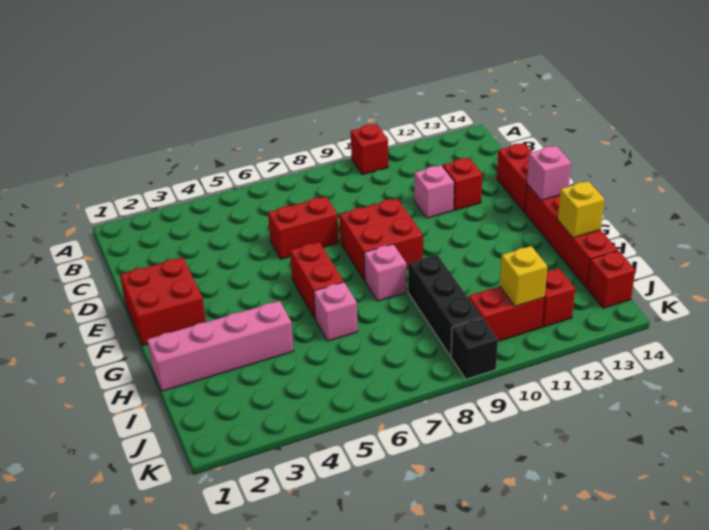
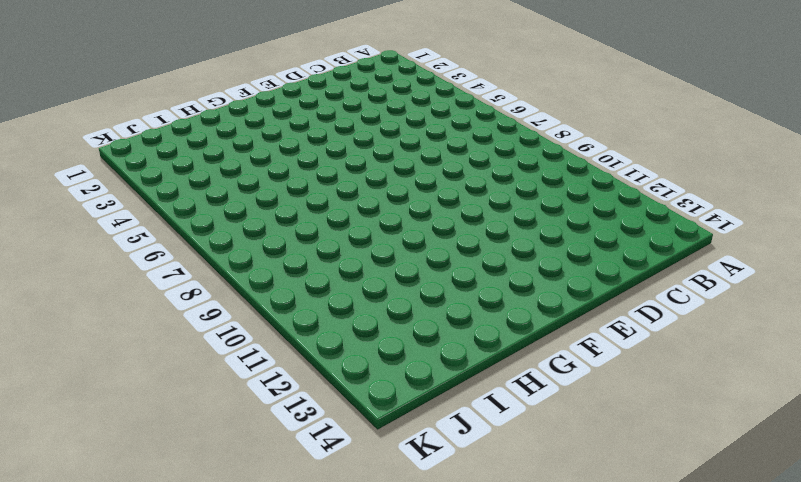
none -> red brick A10 level 1
none -> red brick D6:D7 level 1
none -> pink brick D11 level 1

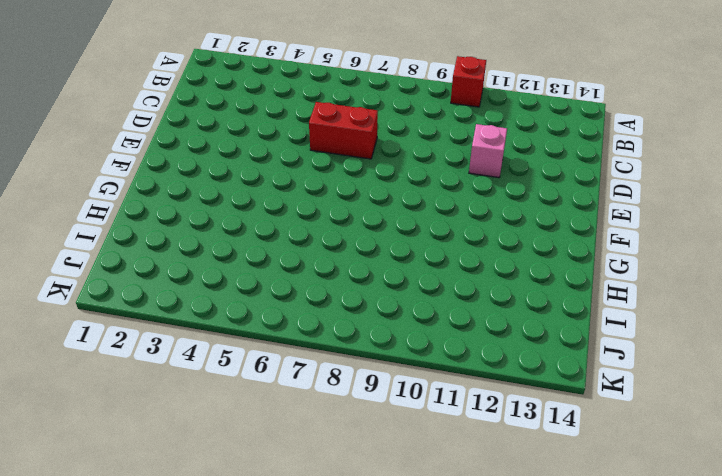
none -> red brick D12 level 1
none -> red brick D14:E14 level 1
none -> red brick E1:F2 level 1

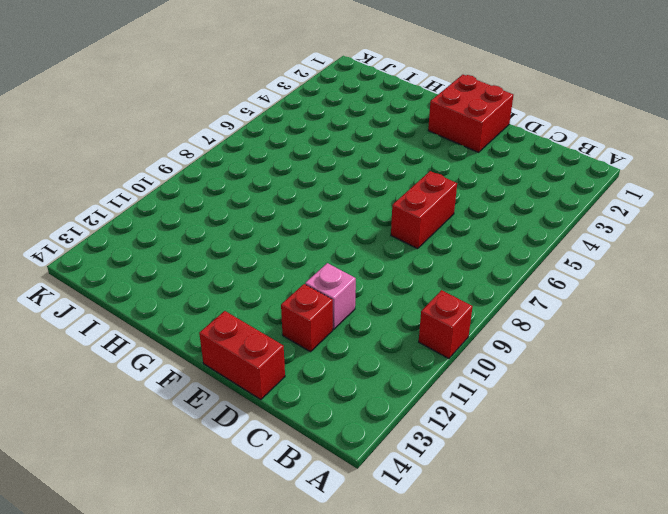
none -> red brick E8:F9 level 1
none -> red brick F6:G6 level 1
none -> red brick F14:I14 level 1

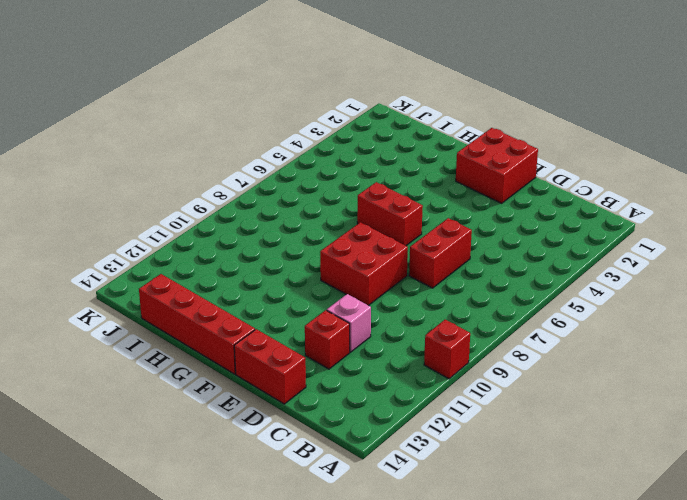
none -> pink brick G8 level 1
none -> pink brick H1:H4 level 1
none -> pink brick H6 level 1

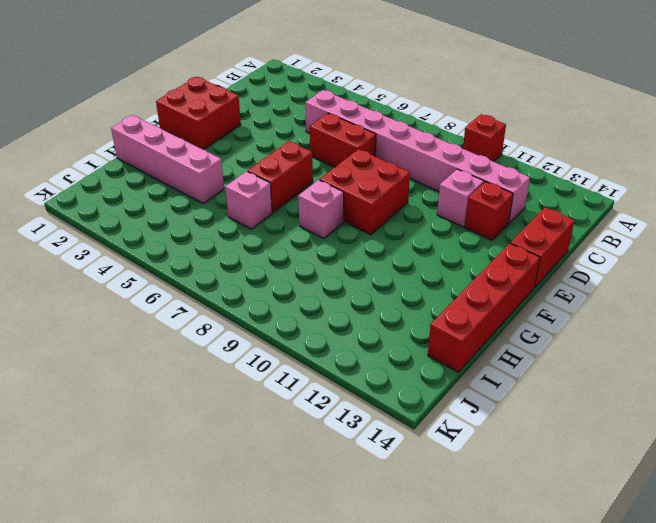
pink brick C5:C12 level 1 -> none
none -> black brick H9:J9 level 1
none -> red brick J10:J11 level 1
none -> red brick J12 level 1

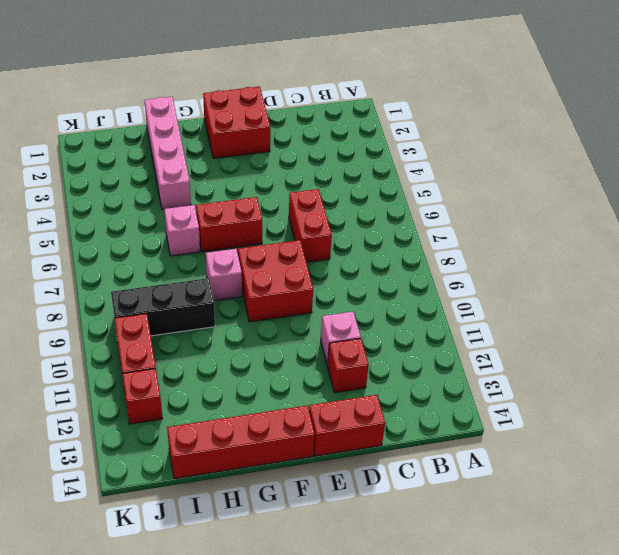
none -> red brick A10 level 1
none -> red brick J14 level 1
none -> black brick K9 level 1

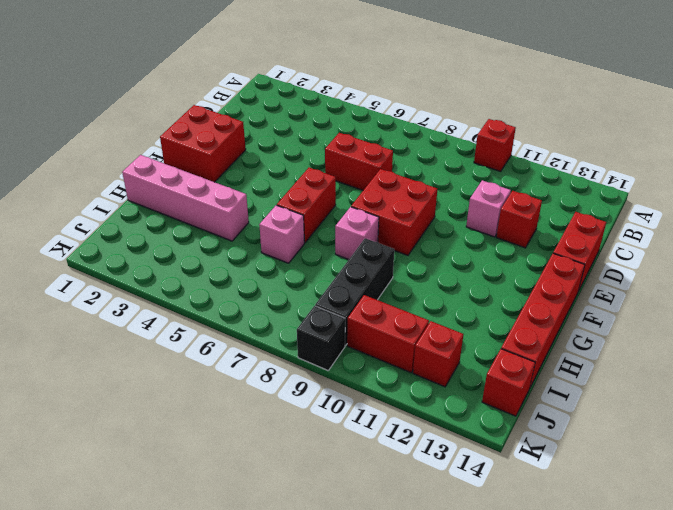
none -> pink brick F14 level 2
none -> yellow brick H14 level 2
none -> yellow brick J11 level 2

